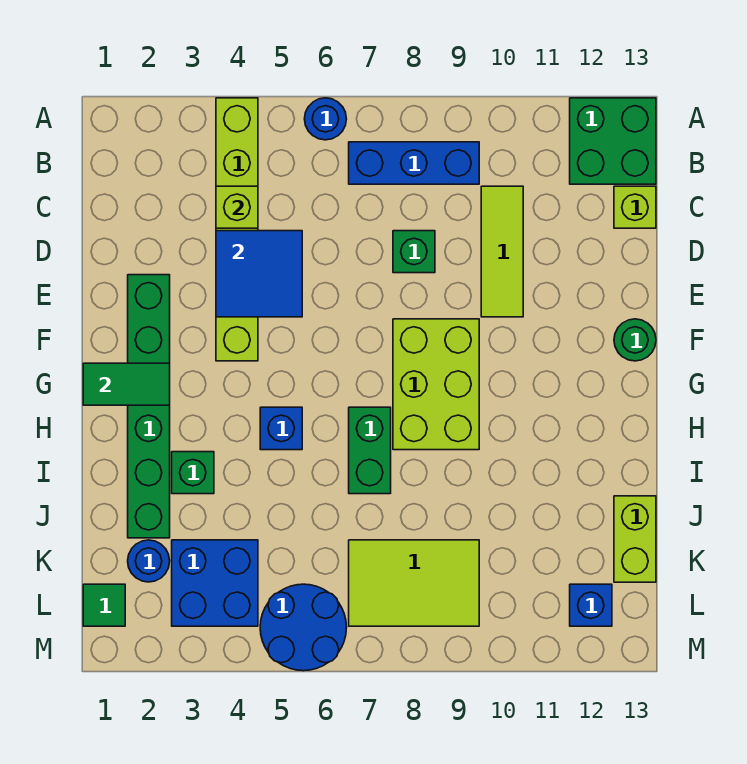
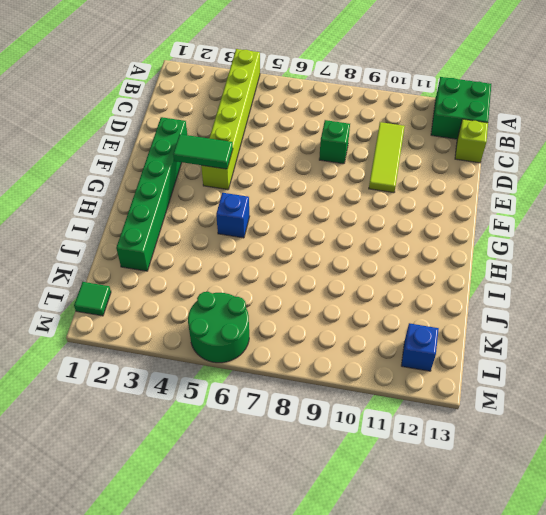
green tile F3:F4 level 2 -> green tile G1:G2 level 2
green round brick L5:M6 level 1 -> blue round brick L5:M6 level 1
none -> blue round brick A6 level 1
none -> blue brick B7:B9 level 1
none -> lime brick F8:H9 level 1

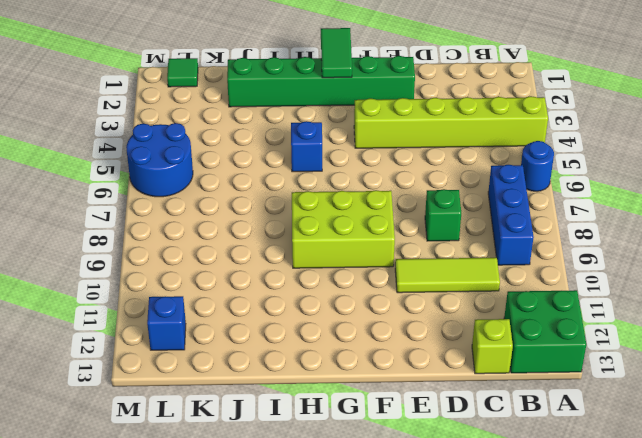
none -> green round brick F13 level 1
none -> green brick H7:I7 level 1
none -> green brick I3 level 1

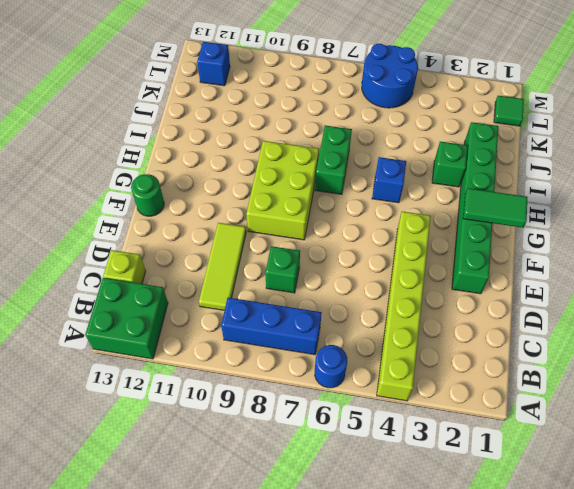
none -> lime brick J13:K13 level 1
none -> blue round brick K2 level 1
none -> blue brick K3:L4 level 1

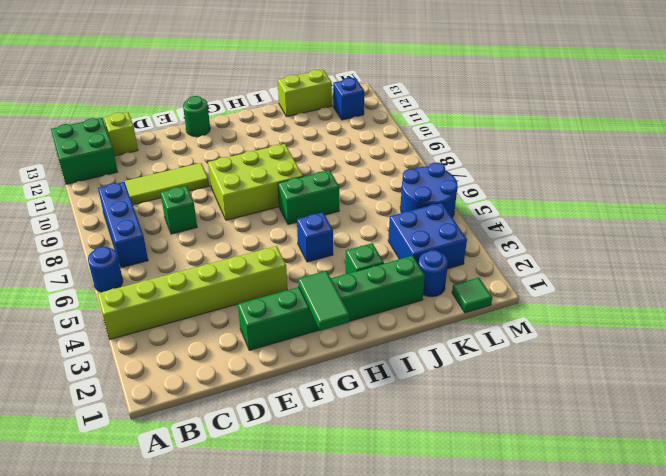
none -> lime tile K7:L9 level 1
none -> lime brick C4 level 2
none -> blue tile D4:E5 level 2

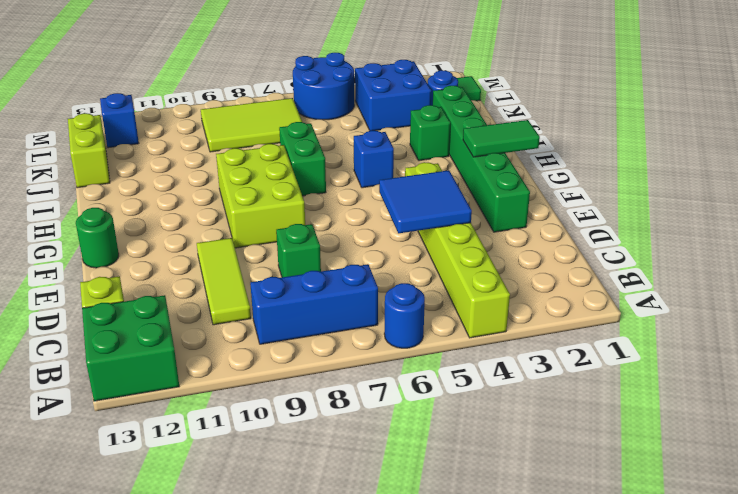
none -> lime brick C4 level 2

